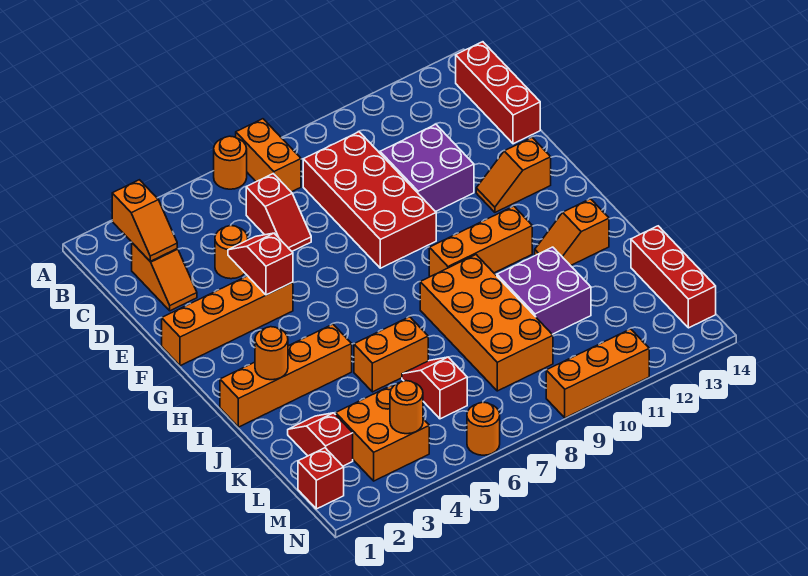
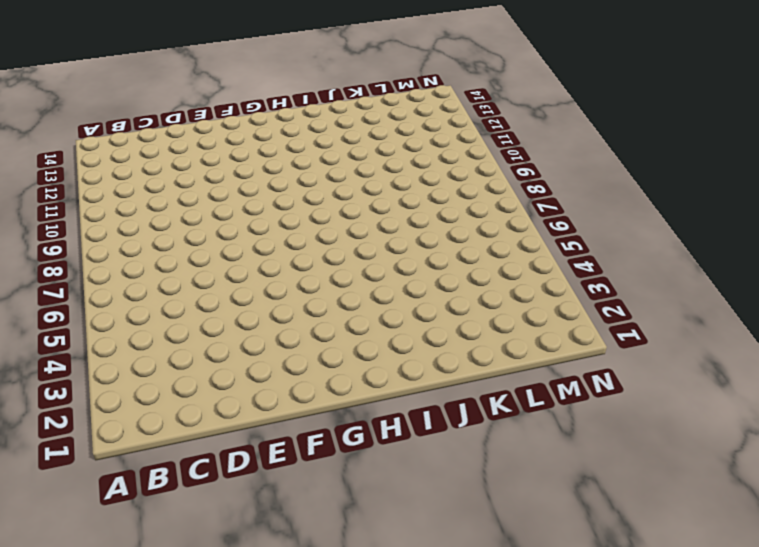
none -> orange round brick A6 level 1
none -> orange brick A7:B7 level 1
none -> red brick B14:D14 level 1

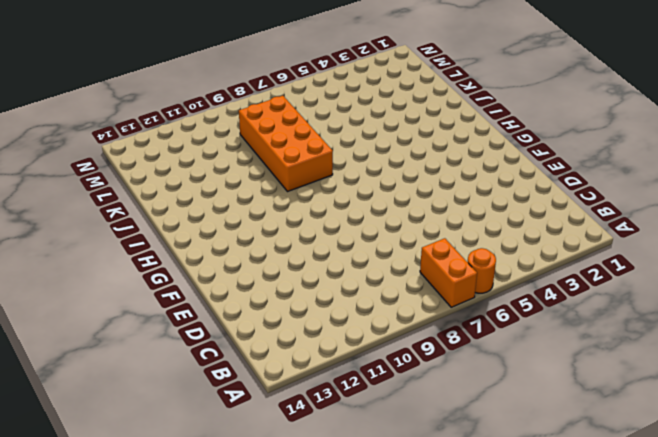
none -> red brick B14:D14 level 1
none -> orange slope C2:D2 level 1 top C
none -> red slope C6:D6 level 1 top C

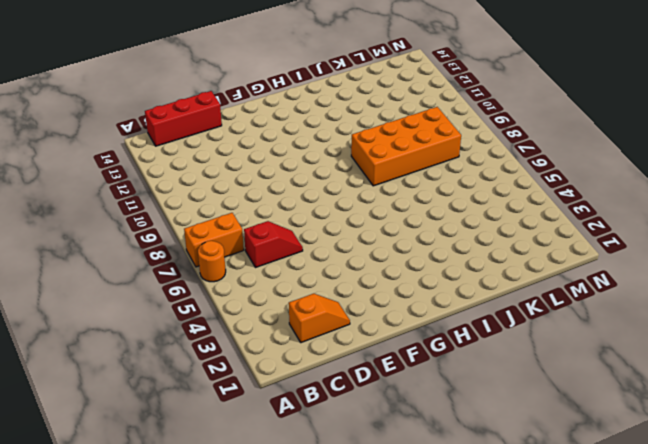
none -> red brick C8:F9 level 1
none -> orange round brick D4 level 1
none -> purple brick D10:E11 level 1

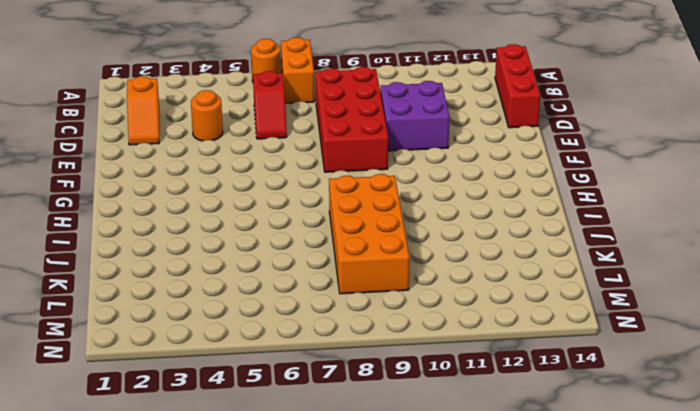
none -> orange brick F1:F4 level 1
none -> orange slope F12:F13 level 1 top 13
none -> orange brick H9:H11 level 1

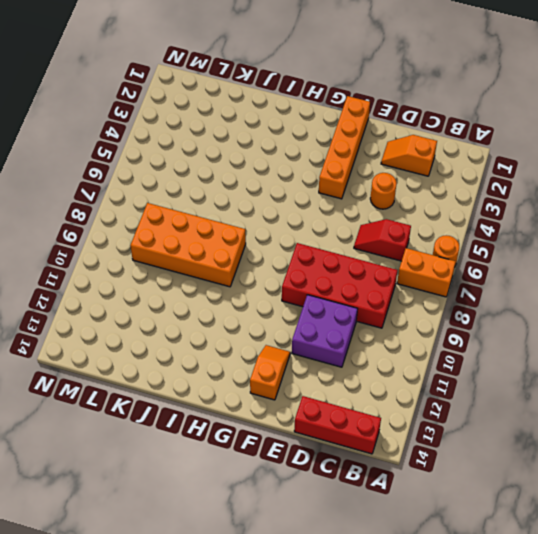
none -> orange brick H9:H11 level 1
none -> orange brick I1:I4 level 1
none -> orange slope I12:I13 level 1 top 13

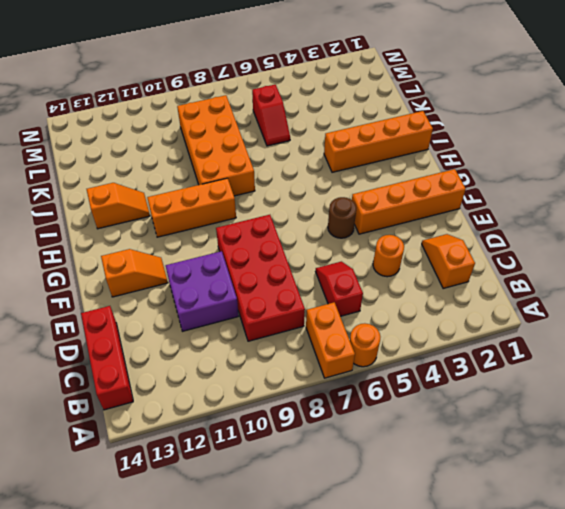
brown round brick F5 level 1 -> none
none -> orange brick J5:J6 level 1
none -> purple brick J10:K11 level 1
none -> red slope K2:L2 level 1 top L

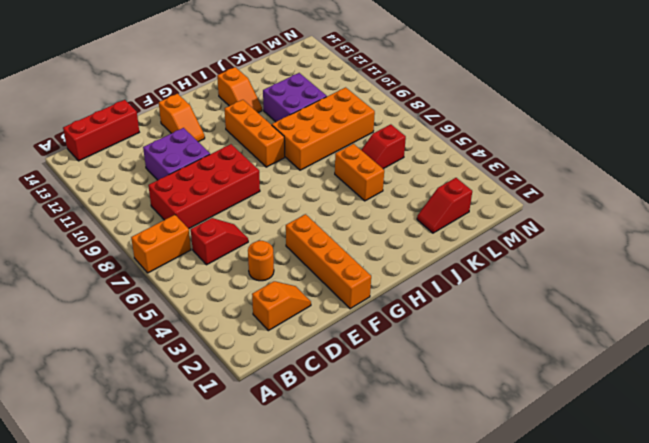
none -> orange round brick A6 level 1
none -> orange brick I1:I4 level 1
none -> red brick K14:M14 level 1

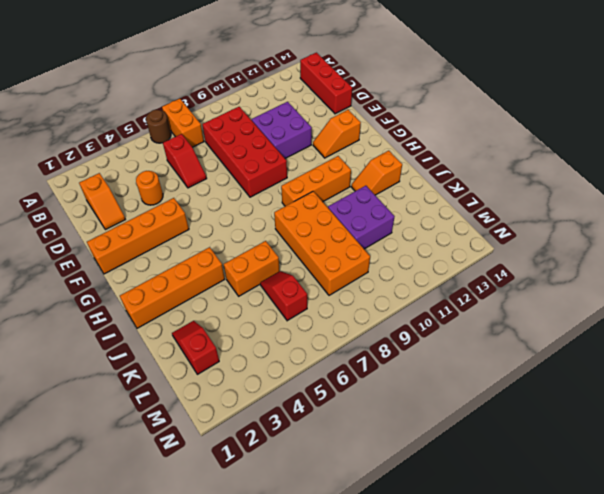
brown round brick A6 level 1 -> orange round brick A6 level 1
none -> red brick K14:M14 level 1
none -> orange brick L3:M4 level 1
none -> red brick M1 level 1

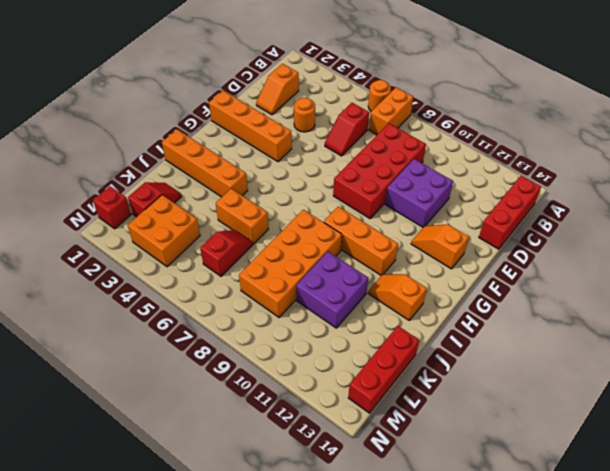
none -> orange round brick N6 level 1
none -> orange brick N9:N11 level 1
none -> orange slope B2:C2 level 2 top B

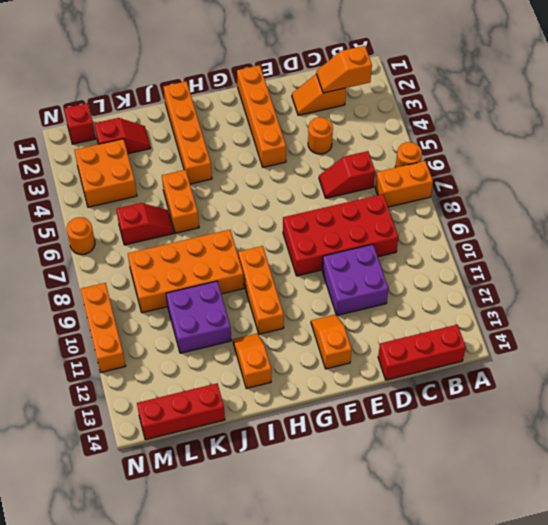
none -> red slope E4:F4 level 2 top F
none -> orange round brick I2 level 2
none -> orange round brick M4 level 2

